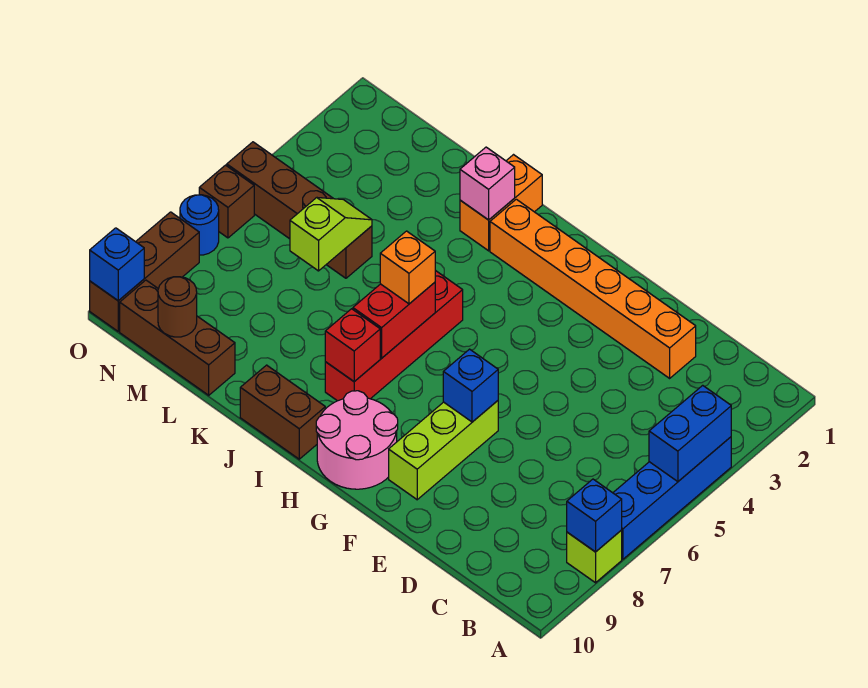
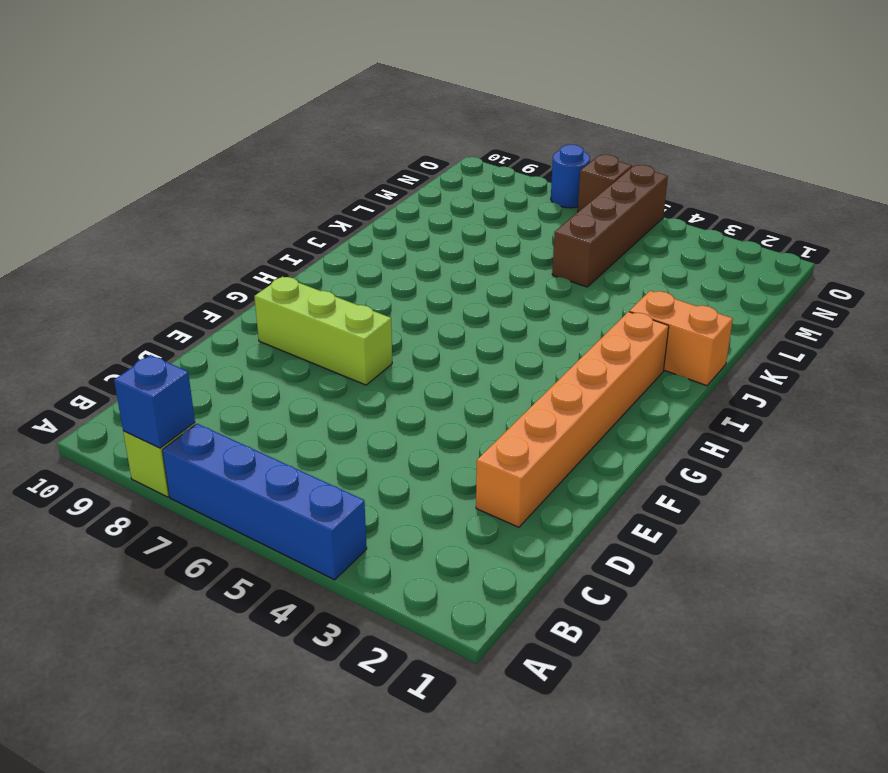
none -> pink round brick G9:H10 level 1
none -> red brick I5:I8 level 1
none -> brown brick I10:J10 level 1

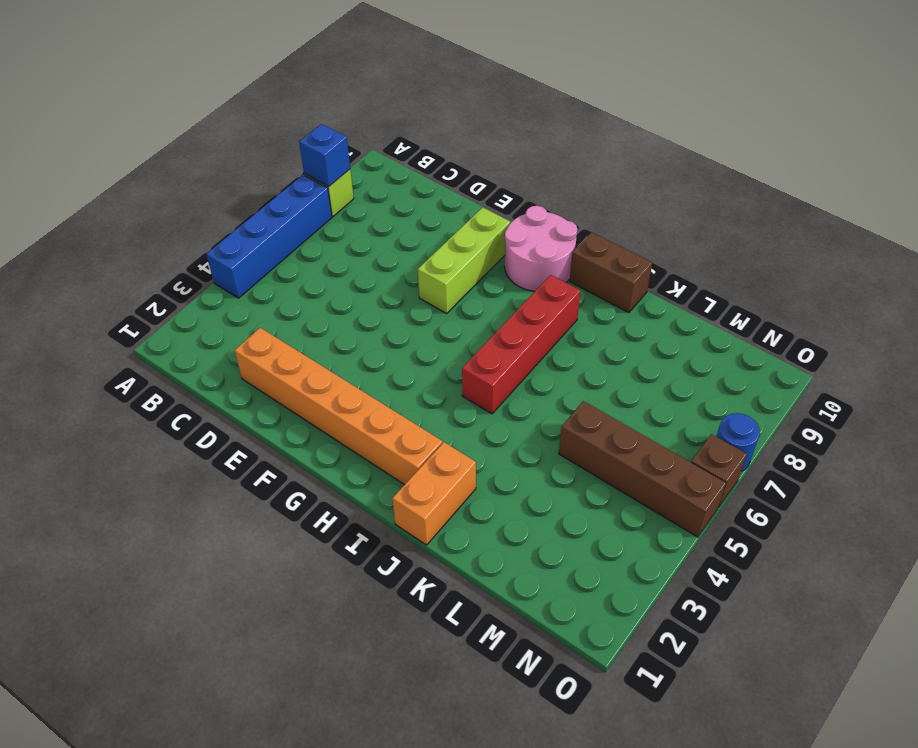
none -> brown brick L10:N10 level 1
none -> brown brick O8:O10 level 1
none -> blue brick A4:A5 level 2

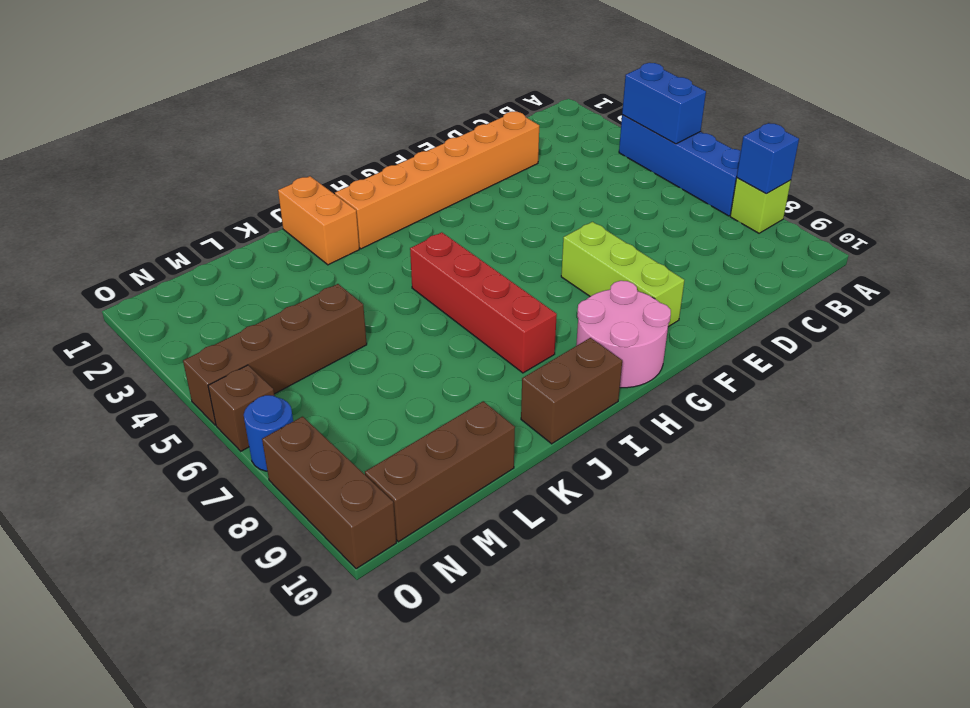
none -> blue brick F7 level 2
none -> red brick I6:I7 level 2
none -> red brick I8 level 2

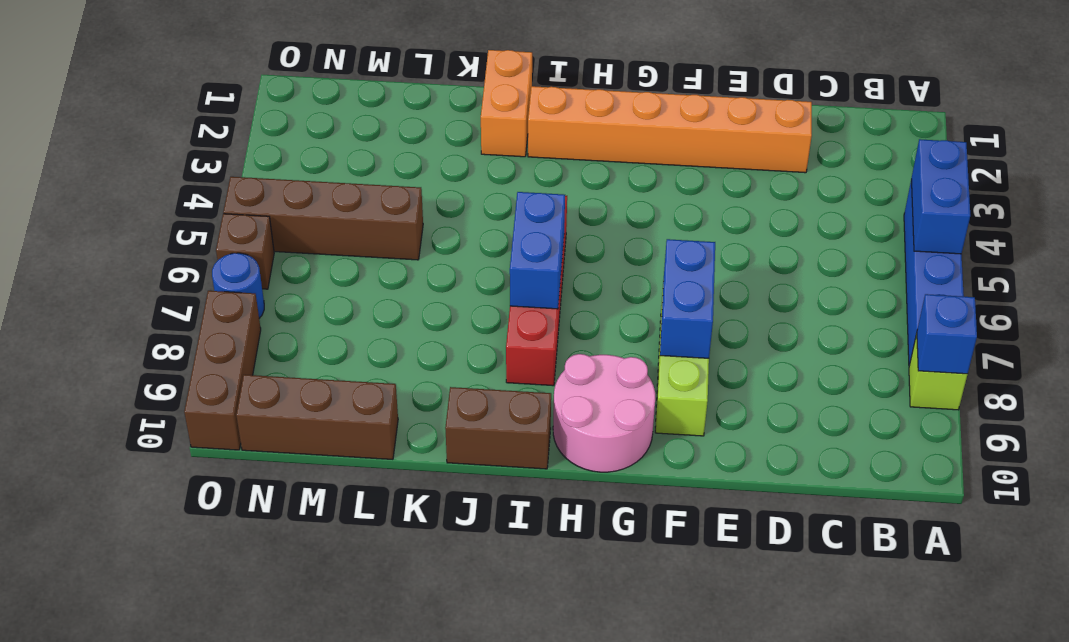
blue brick F7:F8 level 2 -> blue brick F7 level 2
blue brick I6:I7 level 2 -> red brick I6:I7 level 2
none -> red brick I8 level 2
none -> pink brick J2 level 2
none -> lime slope L5:L6 level 2 top 6

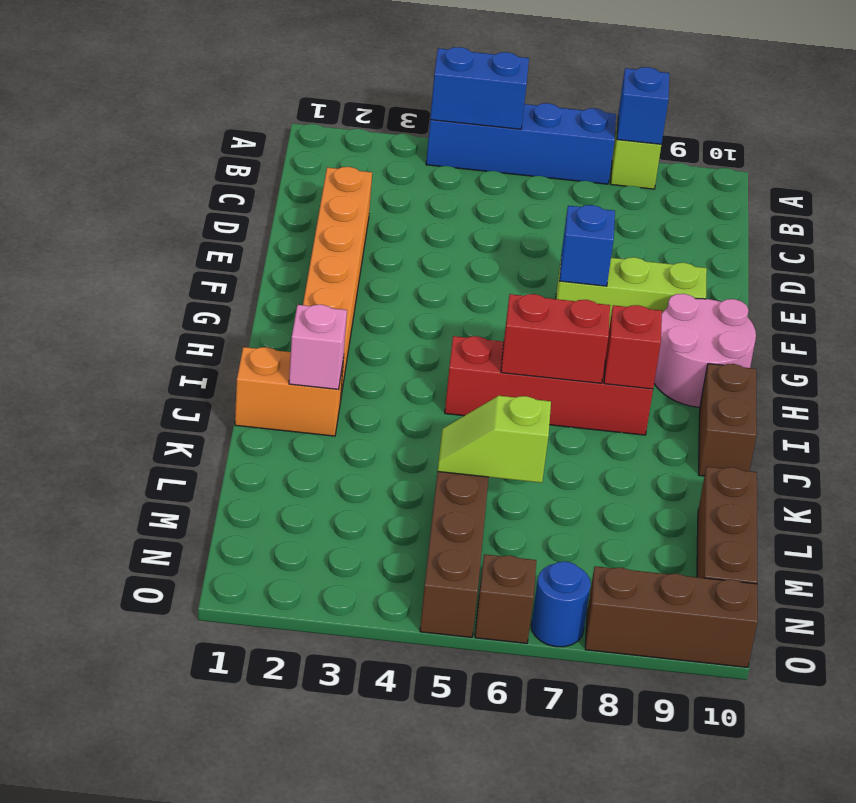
none -> brown round brick M10 level 2
none -> blue brick O10 level 2
none -> orange brick I6 level 3

